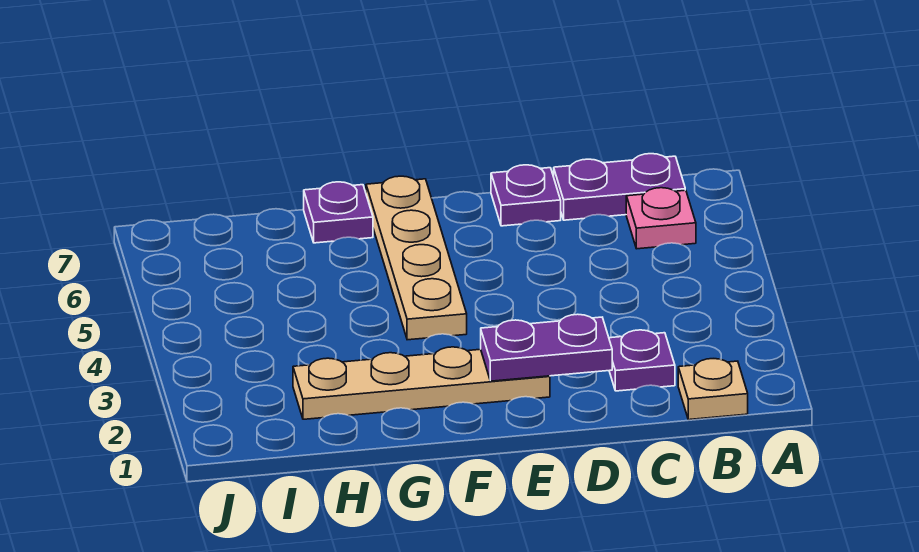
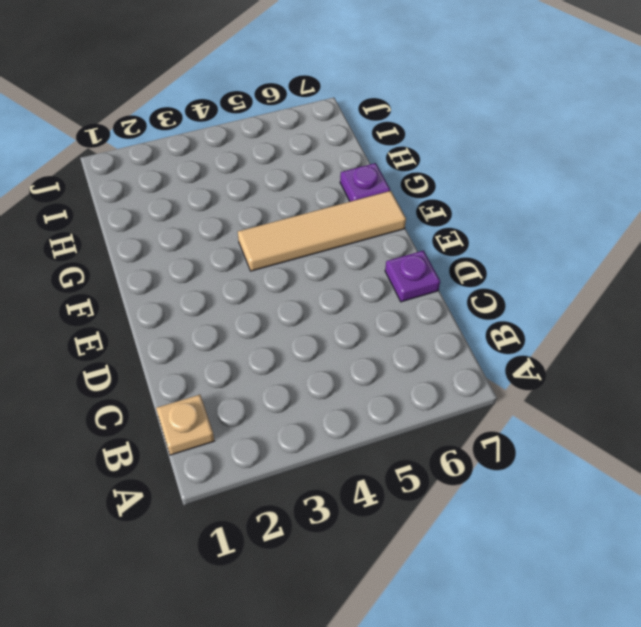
tan tile F4:F7 level 1 -> tan plate F4:F7 level 1
none -> pink plate B6 level 1
none -> purple plate B7:C7 level 1

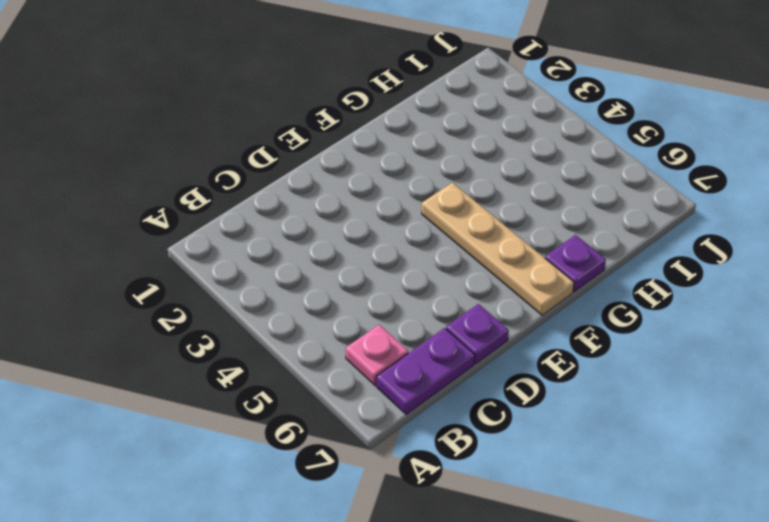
none -> tan plate B1 level 1
none -> purple plate C2 level 1

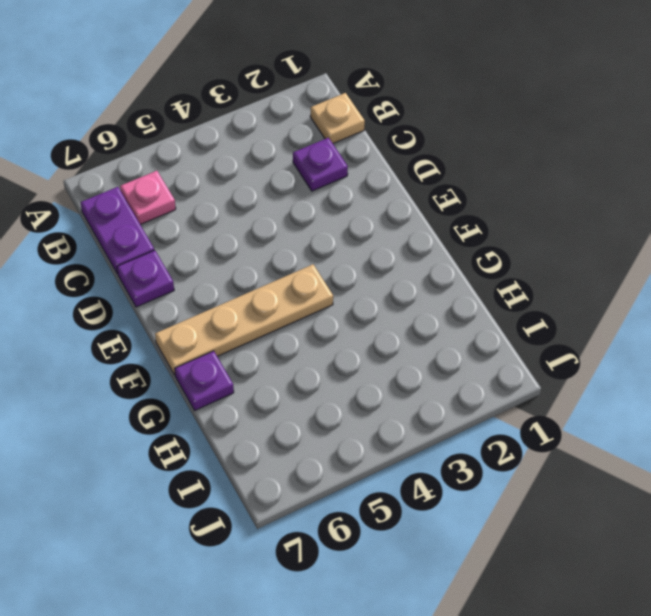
none -> tan plate E2:H2 level 1
none -> purple plate D2:E2 level 2

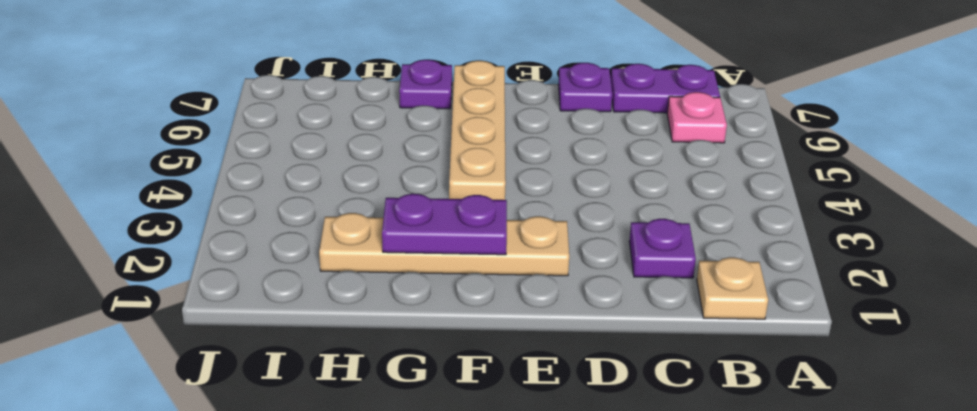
purple plate F2:G2 level 2 -> purple plate D2:E2 level 2

